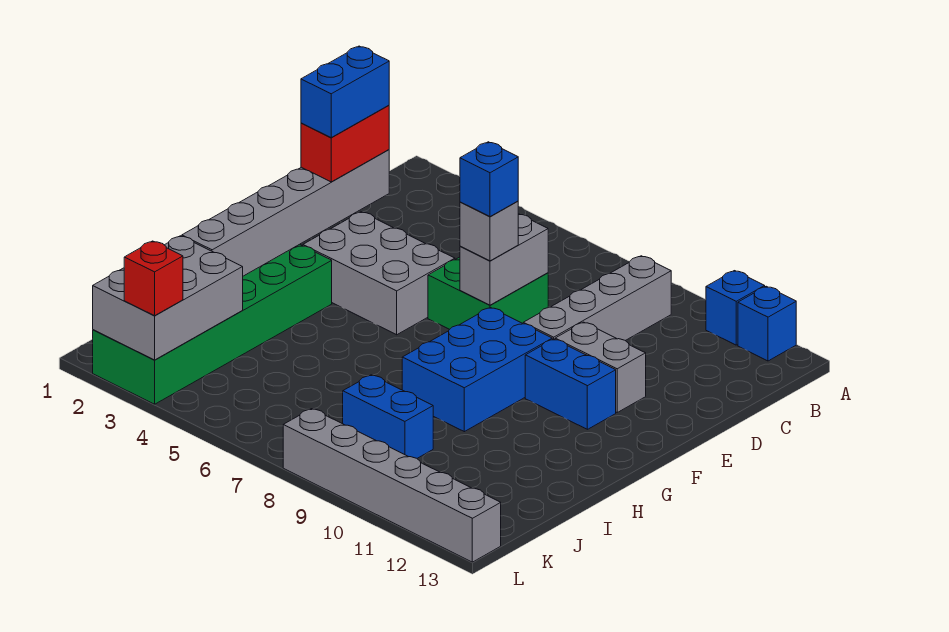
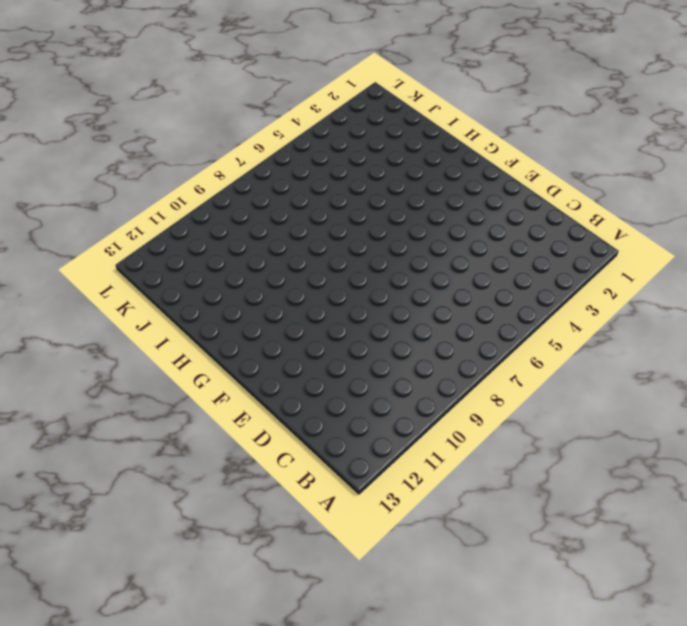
none -> blue brick A11 level 1
none -> blue brick A12 level 1
none -> grey brick B9:E9 level 1

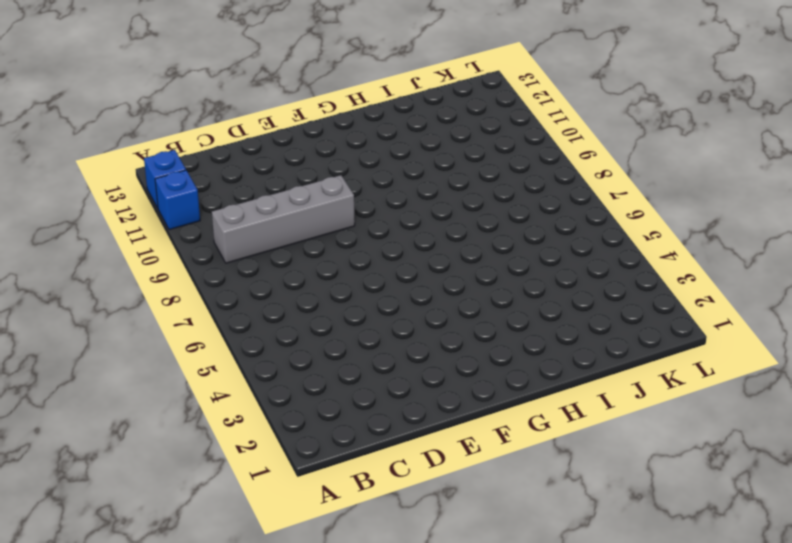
none -> green brick D6:E7 level 1
none -> grey brick E3:F5 level 1
none -> grey brick E10:E11 level 1

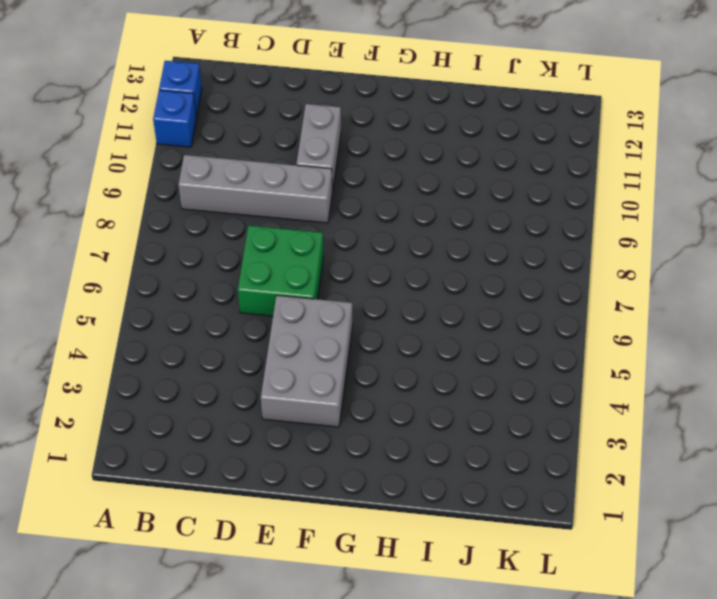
none -> blue brick F8:H9 level 1
none -> blue brick F10:F11 level 1
none -> green brick G2:L3 level 1

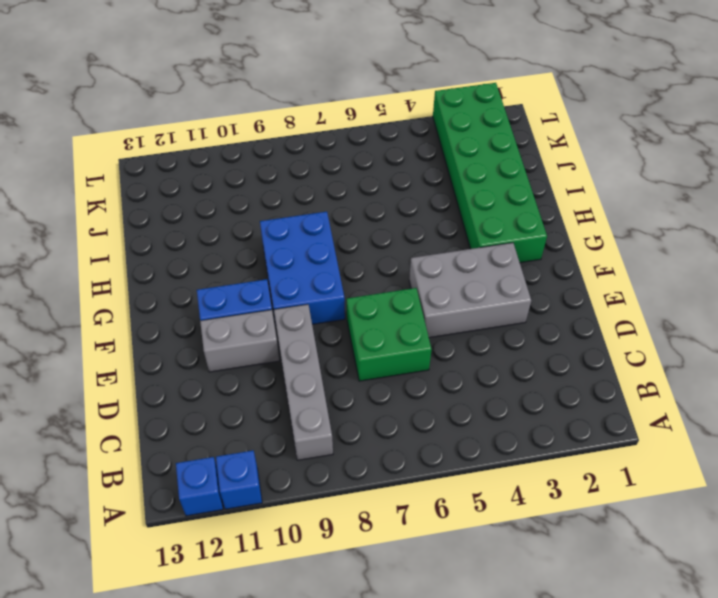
none -> blue brick J8:J9 level 1
none -> grey brick L8:L13 level 1
none -> grey brick D2:I2 level 2

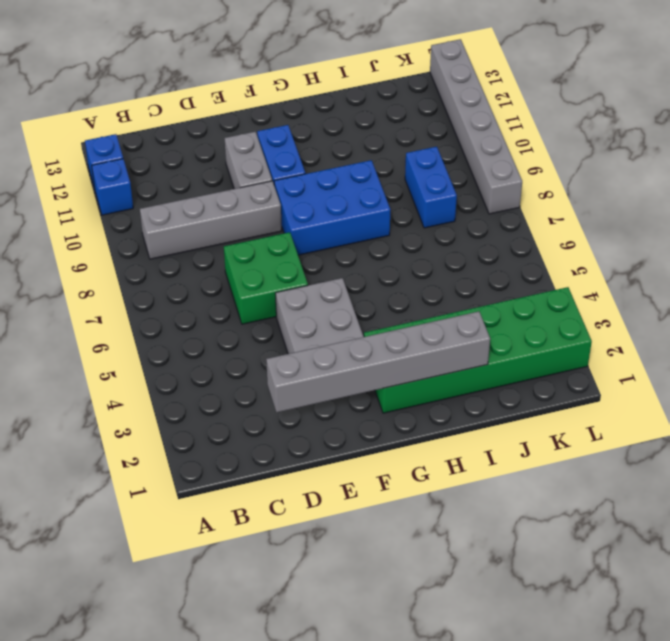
none -> grey brick D7:E7 level 2
none -> grey brick J2:L3 level 2
none -> red brick D2:E2 level 3

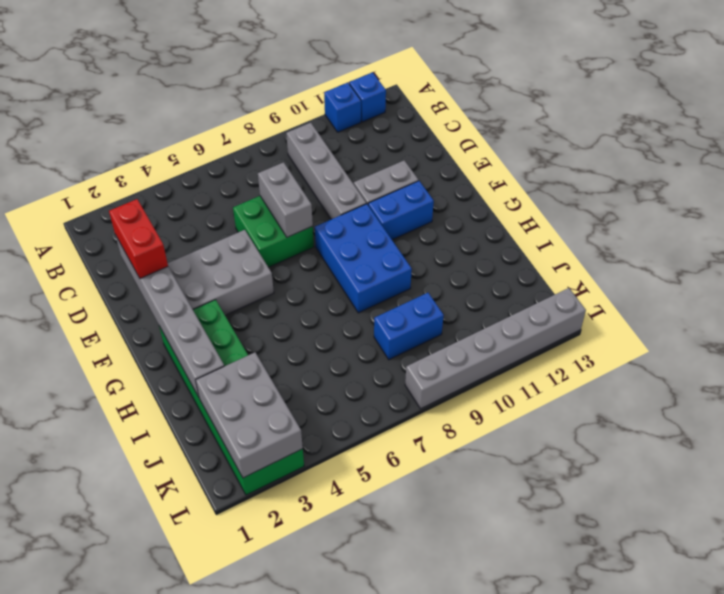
none -> grey brick E7 level 3
none -> red brick L3 level 3
none -> blue brick D2:E2 level 4

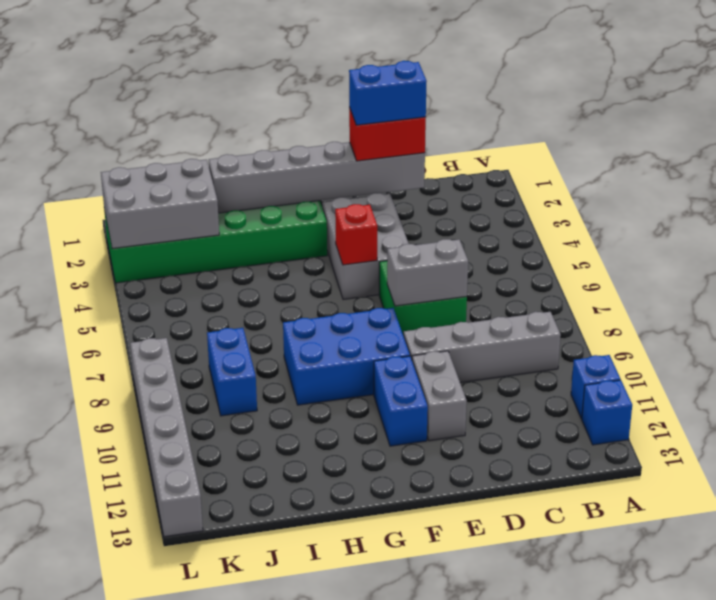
red brick F5 level 2 -> red brick L3 level 3
none -> grey brick E7 level 3
none -> blue brick E7 level 4

